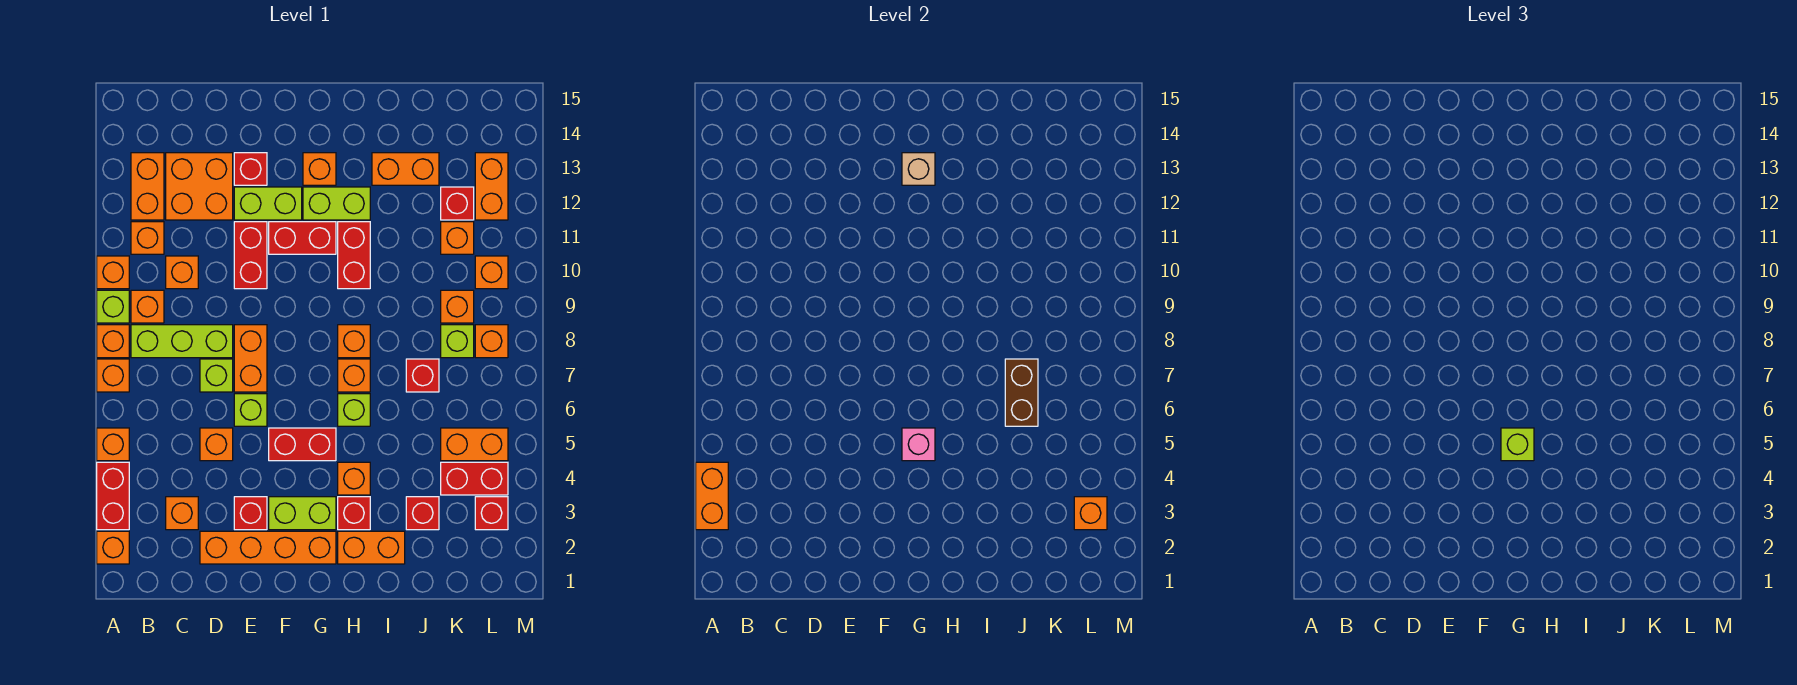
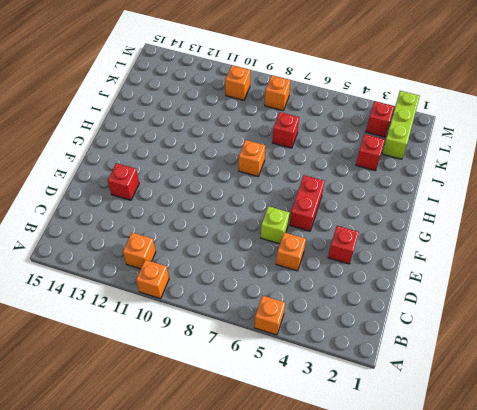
lime brick K2:M2 level 1 -> lime brick B8:D8 level 1
none -> orange brick A2 level 1
none -> red brick A3:A4 level 1
none -> orange brick A7 level 1
none -> orange brick A8 level 1

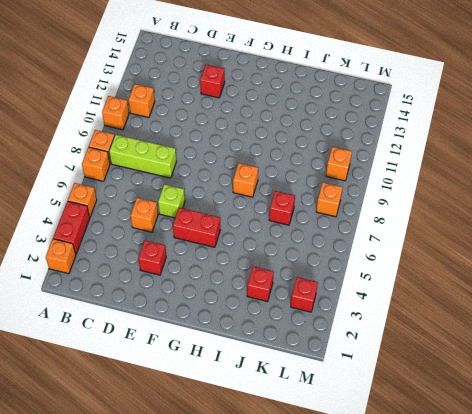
none -> lime brick A9 level 1
none -> orange brick B9 level 1
none -> orange brick B12:B13 level 1
none -> orange brick C3 level 1

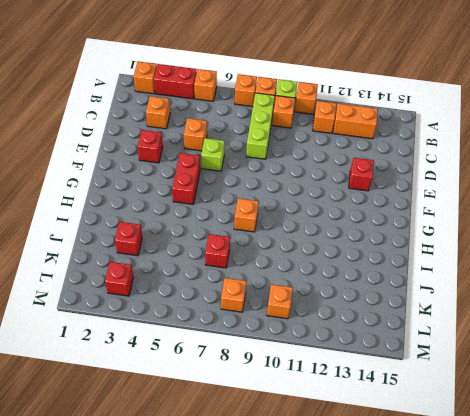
none -> orange brick C10 level 1
none -> orange brick C12:D13 level 1
none -> orange brick D2:G2 level 1
none -> lime brick D7 level 1

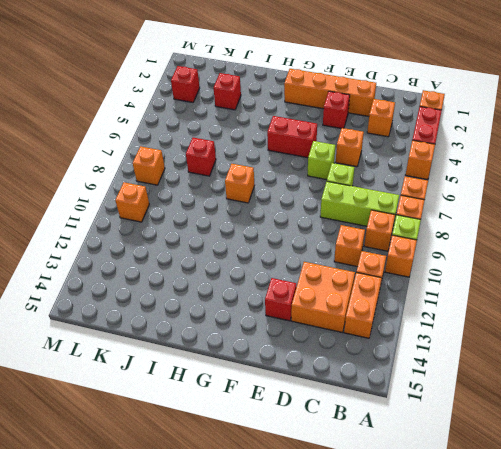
none -> orange brick E7:E8 level 1
none -> red brick E10:E11 level 1
none -> lime brick E12:F12 level 1
none -> lime brick F3:G3 level 1

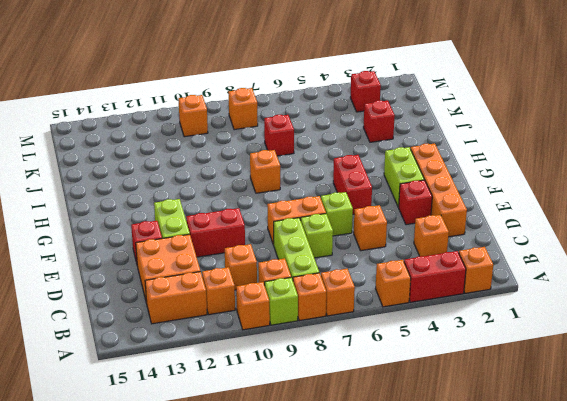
none -> red brick F11:G11 level 1
none -> lime brick G12:H12 level 1
none -> orange brick G13 level 1
none -> orange brick H2:I2 level 1

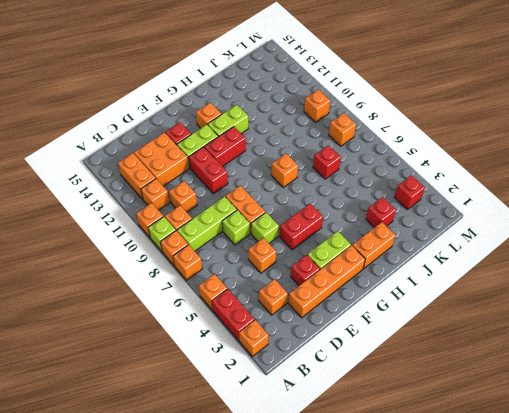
none -> red brick H3 level 1
none -> orange brick H4 level 1
none -> lime brick H6 level 1
none -> orange brick H7 level 1

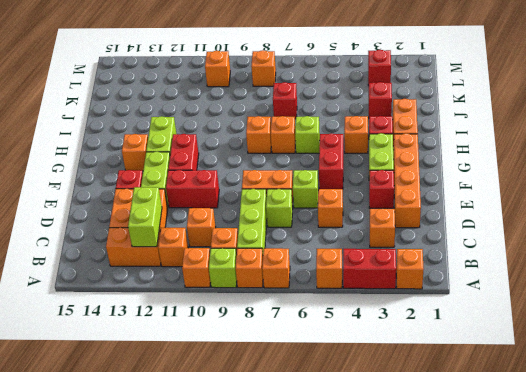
lime brick B12:C12 level 2 -> none
none -> red brick H10:H11 level 1
none -> orange brick I13:J13 level 1
none -> red brick K4:L4 level 1
none -> orange brick K5:L5 level 1

